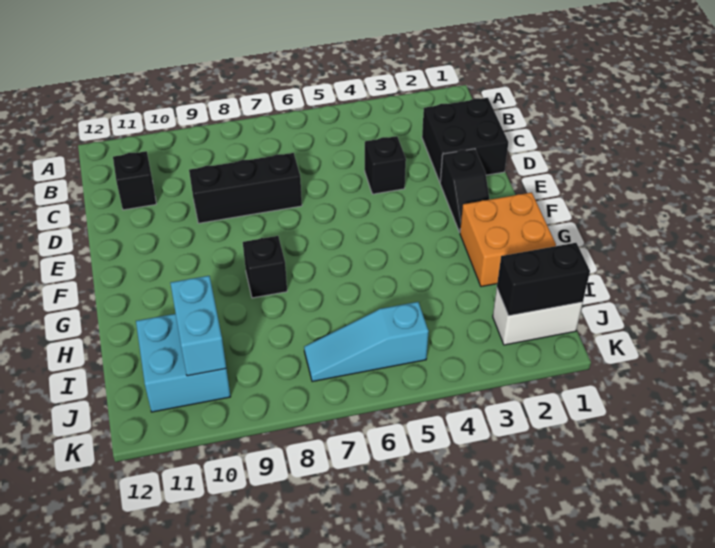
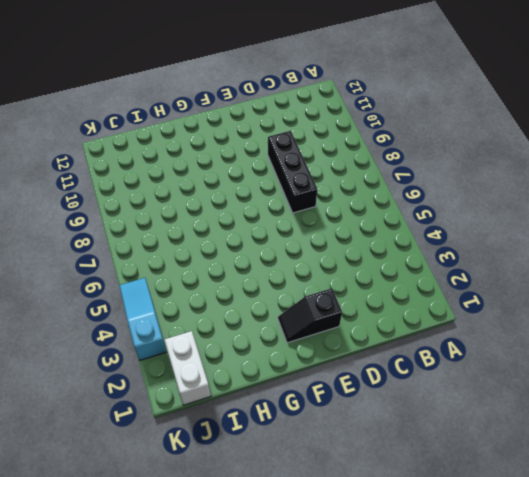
cyan slope K3:K5 level 1 top 3 -> cyan slope J5:J7 level 1 top 5
none -> black brick C1:D2 level 1
none -> black brick C11 level 1
none -> black brick D4 level 1

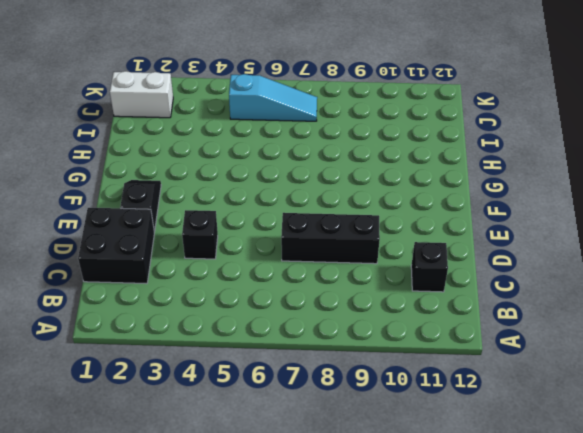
none -> orange brick G1:H2 level 1
none -> black brick G8 level 1
none -> cyan brick I10:J11 level 1

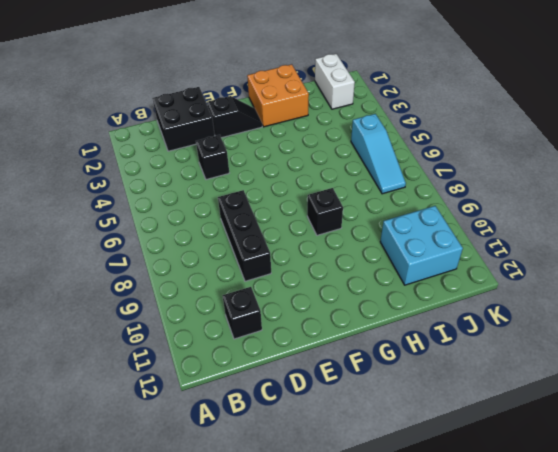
none -> cyan brick I10:J10 level 2
none -> black brick J1:J2 level 2

